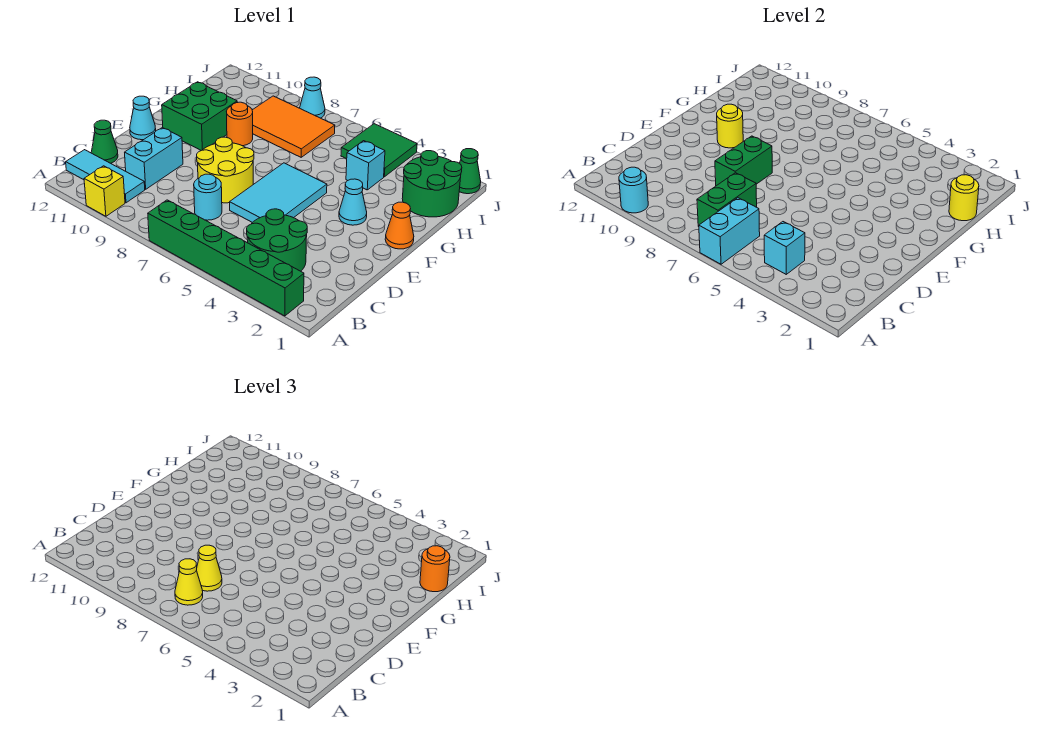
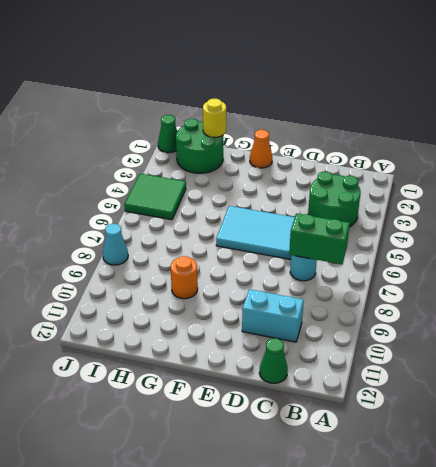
none -> green brick A2:A7 level 1
none -> yellow brick A10 level 1
none -> cyan tile B10:B12 level 1
none -> yellow round brick D7:E8 level 1

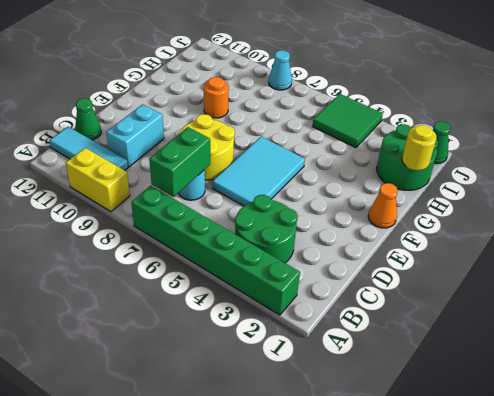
yellow brick A9:A10 level 1 -> yellow brick A10 level 1
none -> cyan cone E12 level 1
none -> cyan cone F3 level 1
none -> green brick F10:G11 level 1
none -> cyan brick H4 level 1

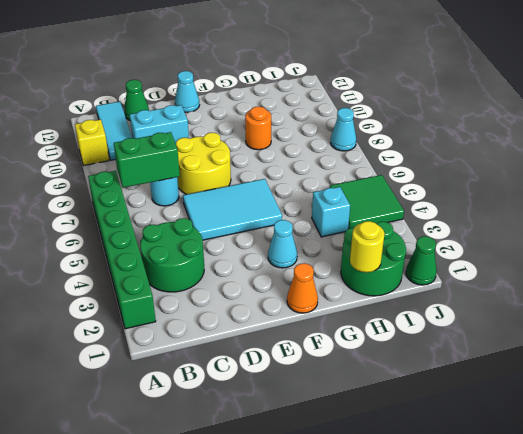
none -> green brick F10:G11 level 1
none -> orange tile H7:I9 level 1
none -> cyan brick A6:B6 level 2
none -> cyan round brick A10 level 2

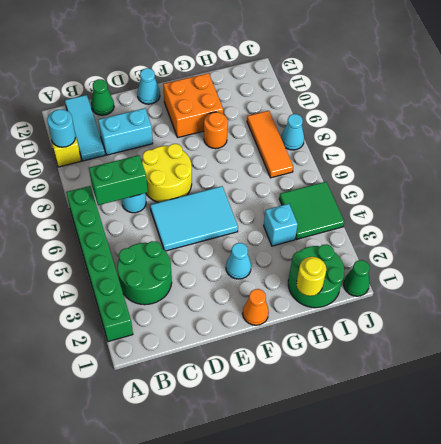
orange brick F10:G11 level 1 -> green brick F10:G11 level 1
orange tile I7:I9 level 1 -> orange tile H7:I9 level 1
none -> cyan brick A6:B6 level 2
none -> cyan brick B4 level 2
none -> green brick D8:E8 level 2
none -> yellow round brick F10 level 2

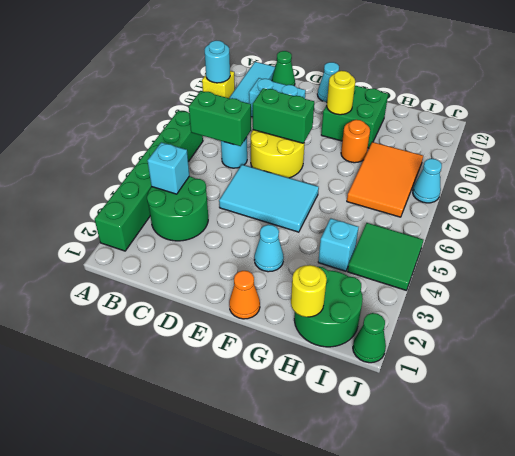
none -> cyan brick A6:B6 level 2
none -> yellow cone B7 level 3
none -> yellow cone C7 level 3
none -> orange round brick H1 level 3

